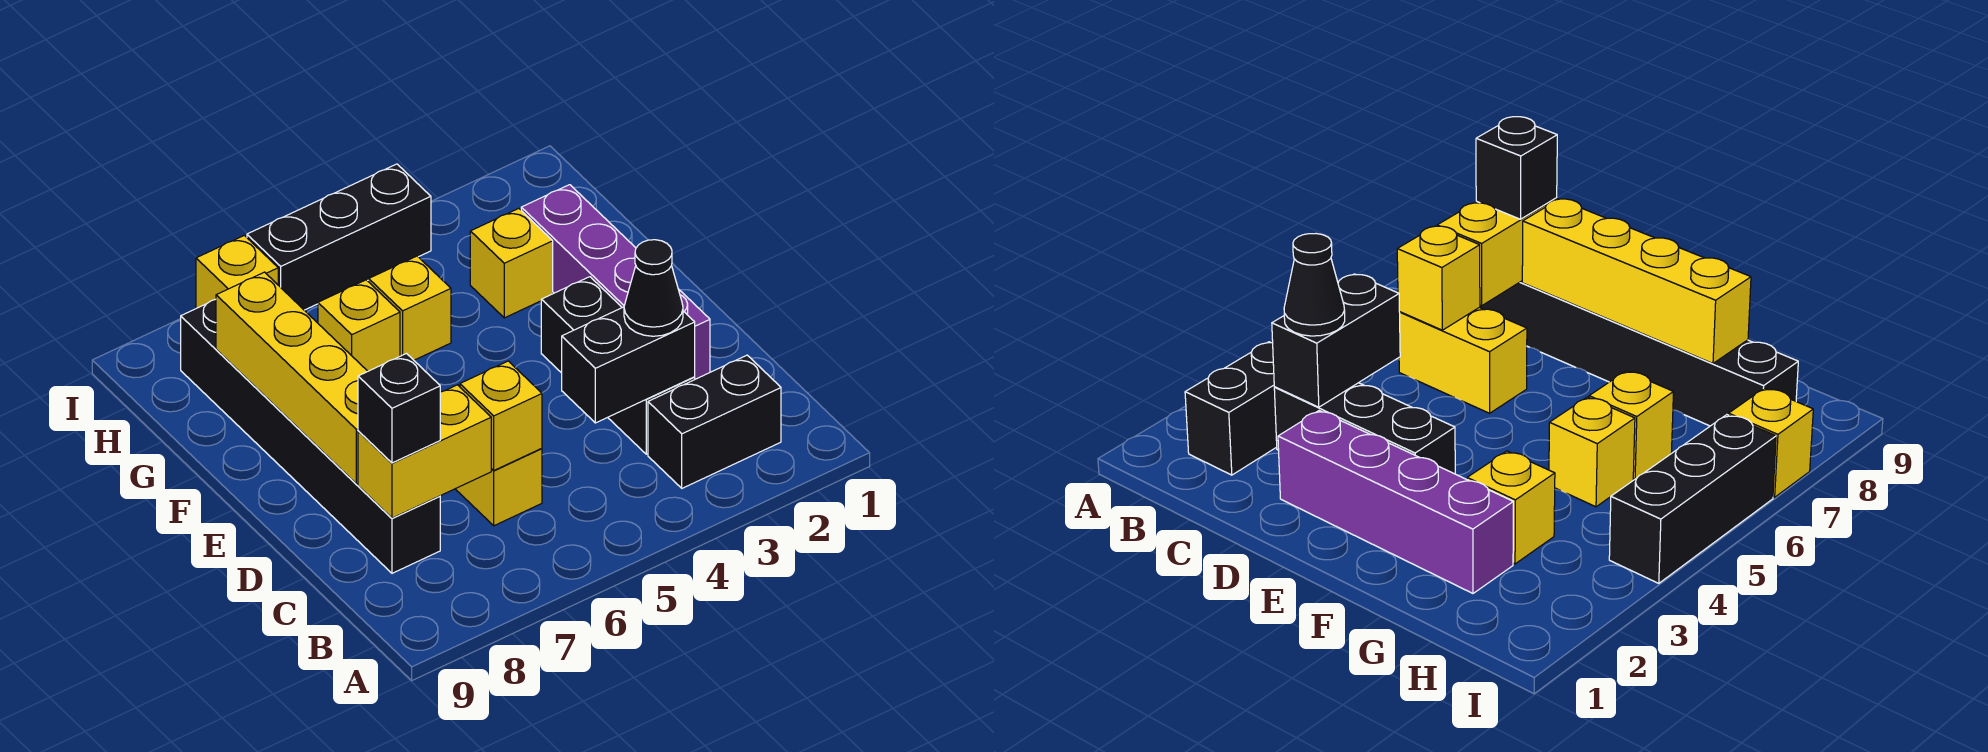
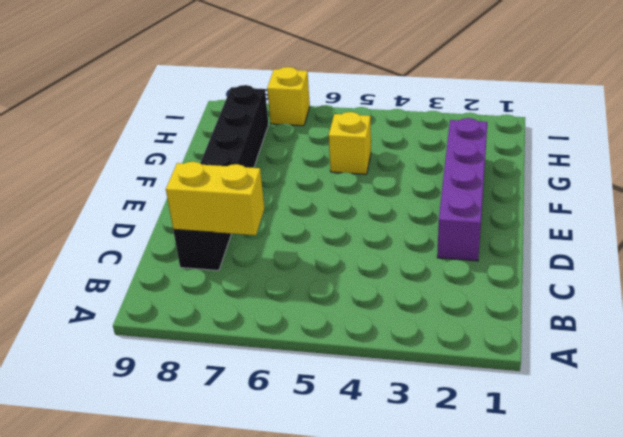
none -> black brick B2:B3 level 1
none -> black brick C3:E3 level 1
none -> yellow brick C6:D6 level 1

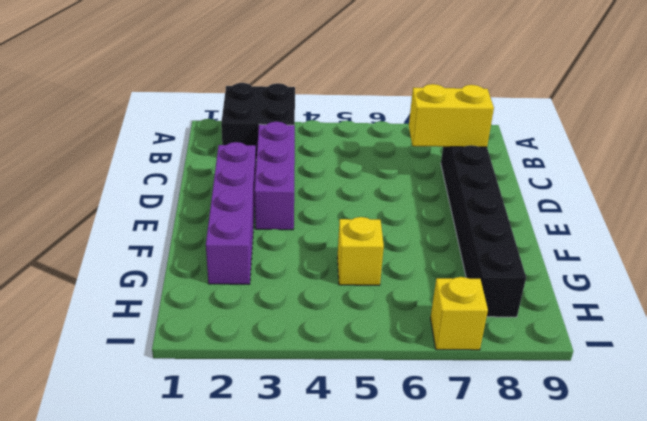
black brick A2:B3 level 1 -> black brick B2:B3 level 1
purple brick C3:E3 level 1 -> black brick C3:E3 level 1
none -> yellow brick C6:D6 level 1
none -> yellow brick G3 level 1
none -> yellow brick G6 level 1

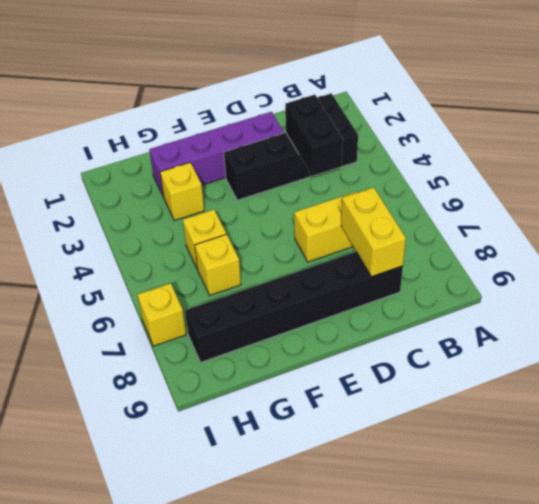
none -> black brick I4:I6 level 1
none -> yellow brick C6 level 2
none -> yellow brick D8:G8 level 2

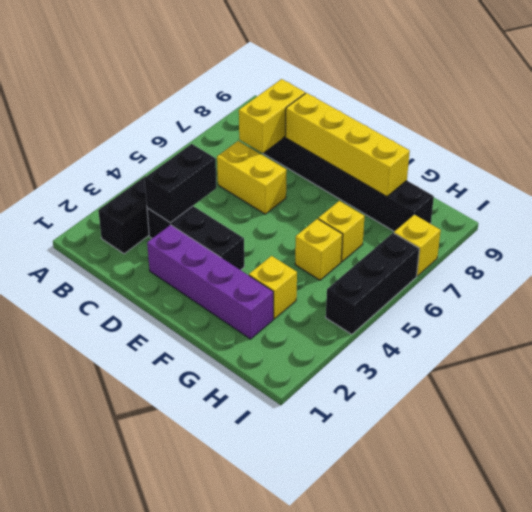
none -> yellow brick C6 level 2
none -> black cone C3 level 3
none -> black brick C8 level 3

